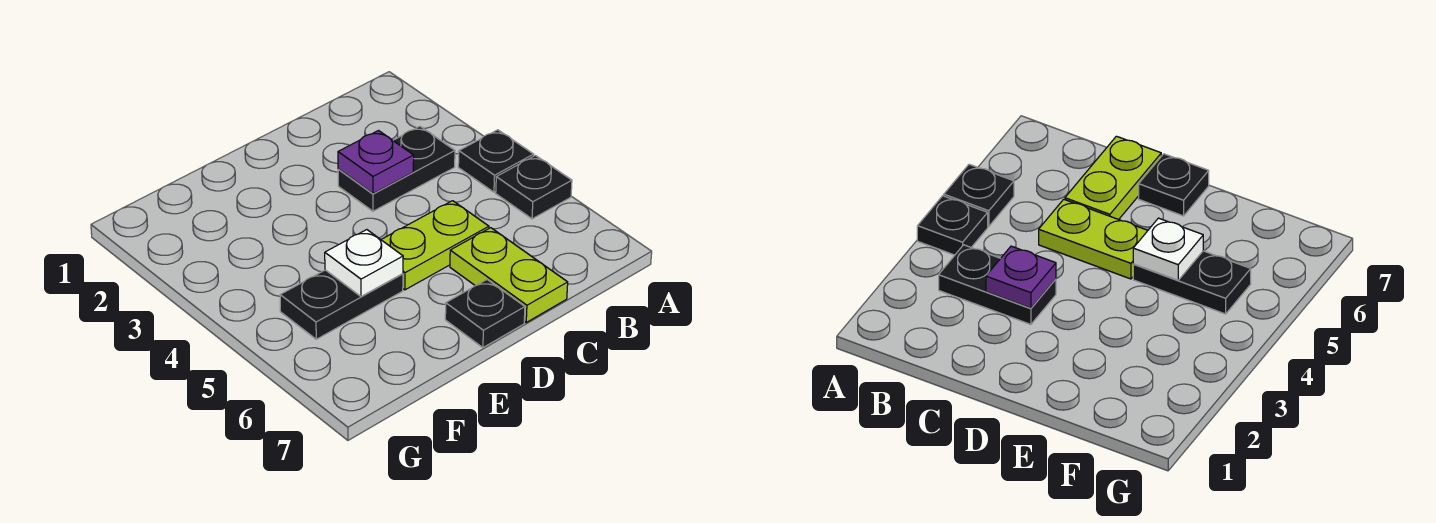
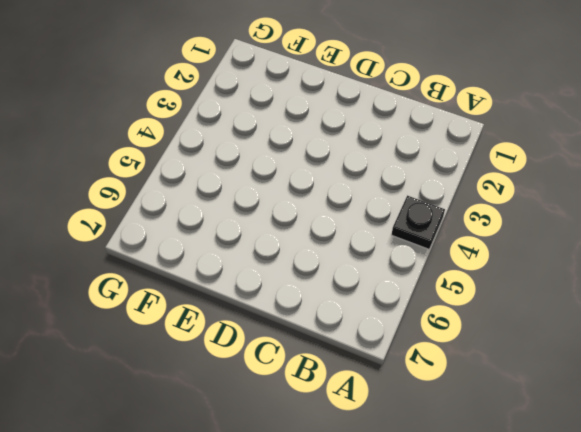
none -> black plate A5 level 1
none -> black plate B3:C3 level 1

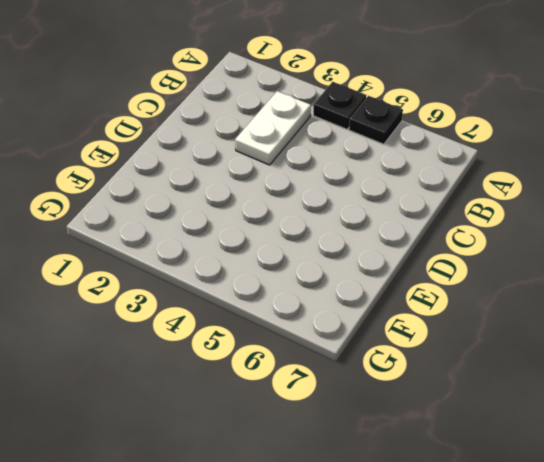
white plate B3:C3 level 1 -> black plate B3:C3 level 1
none -> lime plate C5:D5 level 1
none -> lime plate C6:C7 level 1

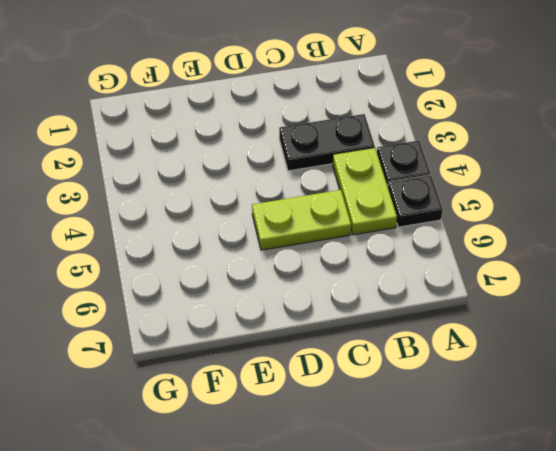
lime plate B4:B5 level 1 -> lime plate C6:C7 level 1
none -> black plate D7 level 1
none -> black plate E5:F5 level 1

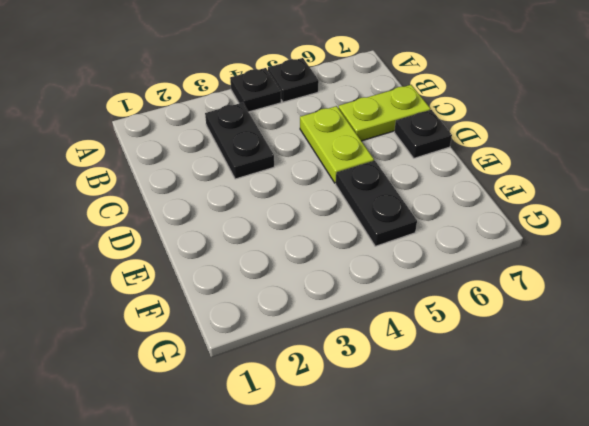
none -> purple plate C3 level 2
none -> white plate E5 level 2

